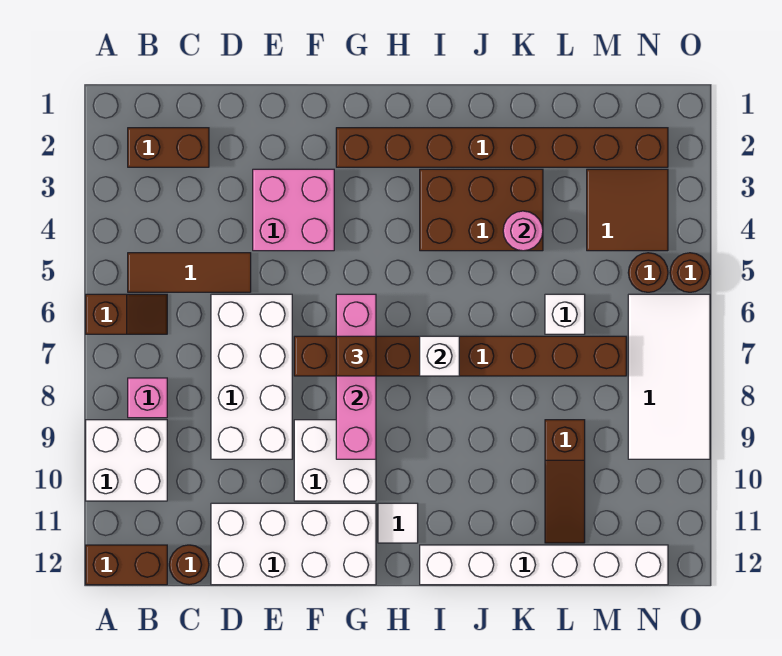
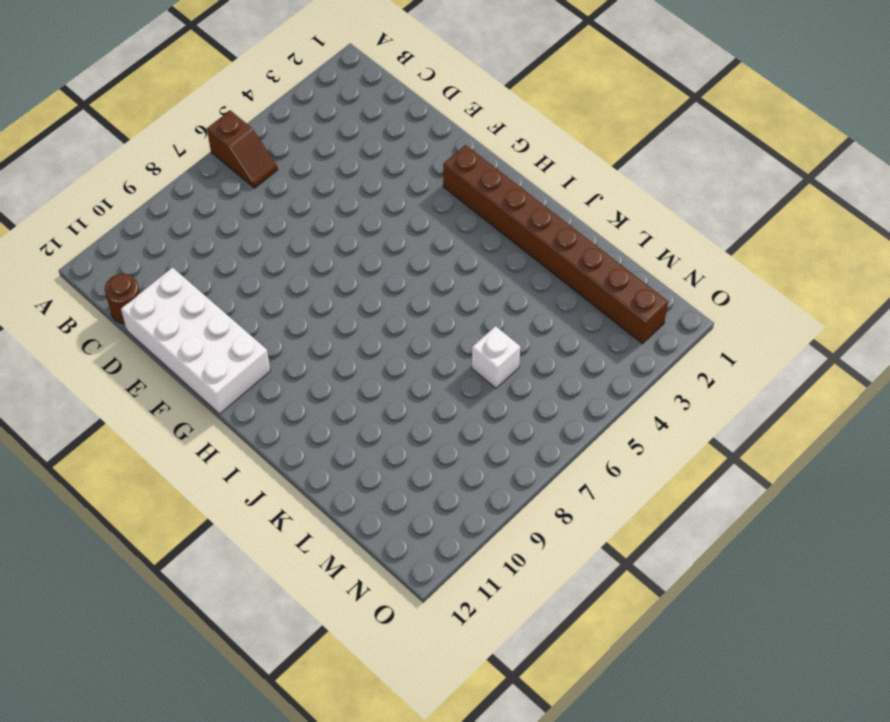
none -> white brick A9:B10 level 1
none -> brown brick A12:B12 level 1
none -> brown brick B2:C2 level 1

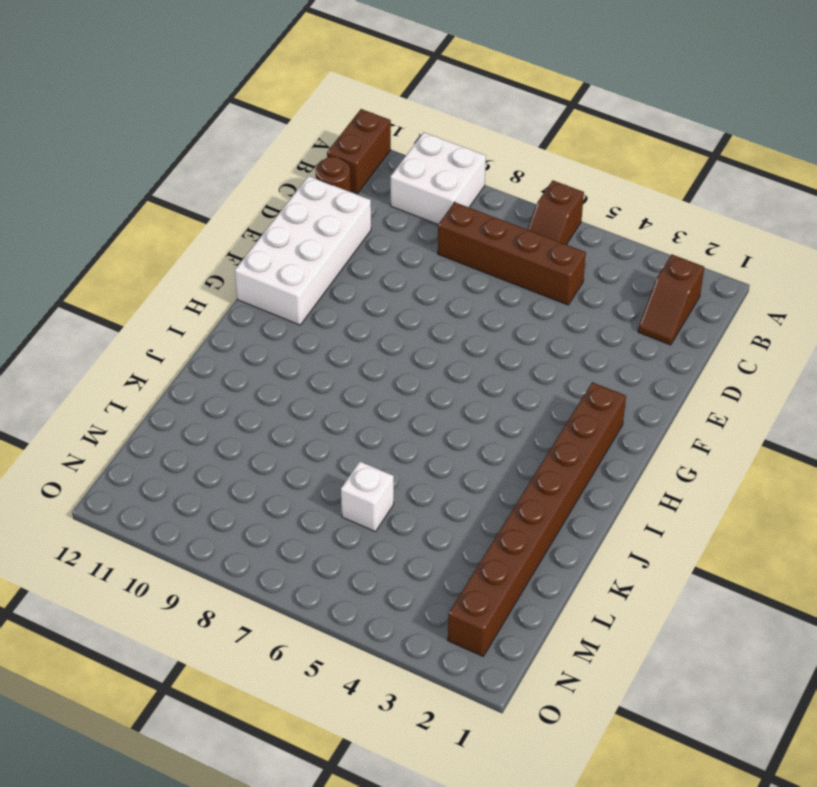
brown slope B2:C2 level 1 top B -> brown brick B2:C2 level 1
brown brick C5:C8 level 1 -> brown tile B5:D5 level 1
none -> pink brick B8 level 1
none -> white brick D6:E9 level 1
none -> pink brick E3:F4 level 1

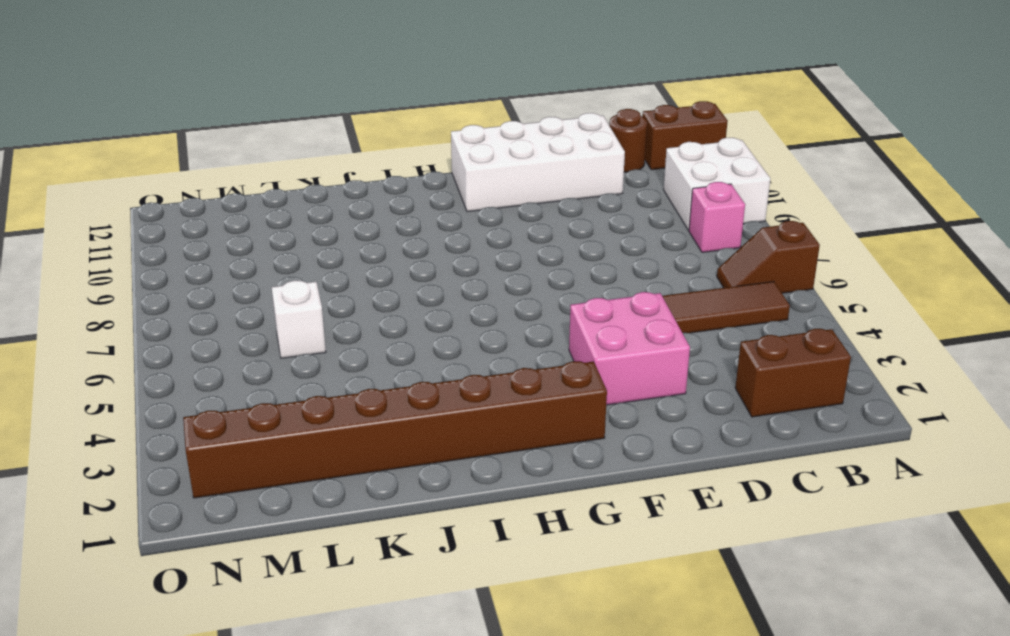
none -> white brick D6:E9 level 1
none -> brown brick F7:M7 level 1
none -> white brick F9:G10 level 1

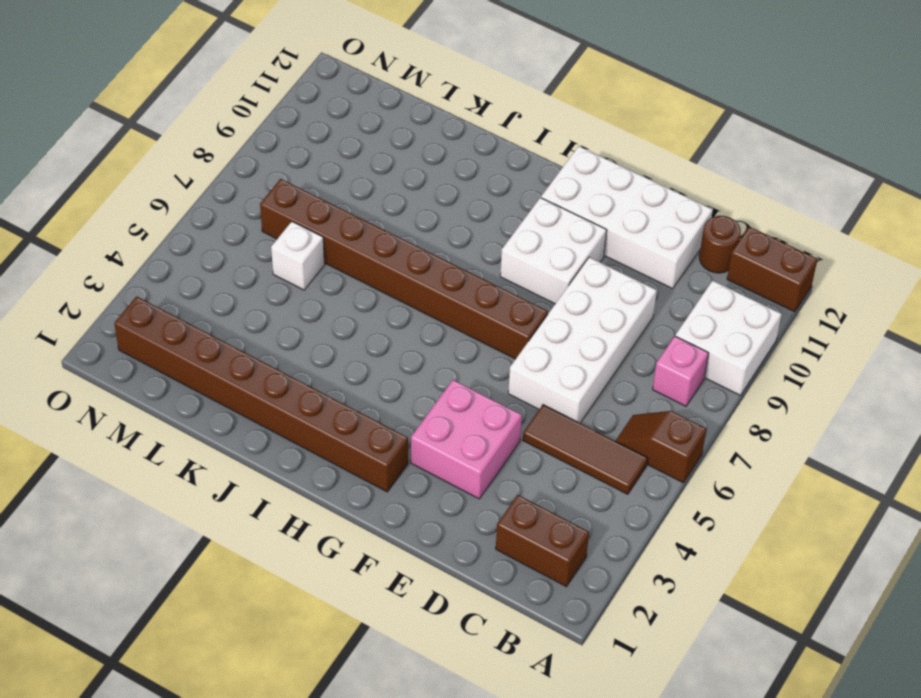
none -> white tile H11 level 1
none -> brown brick I3:K4 level 1
none -> white brick I12:N12 level 1

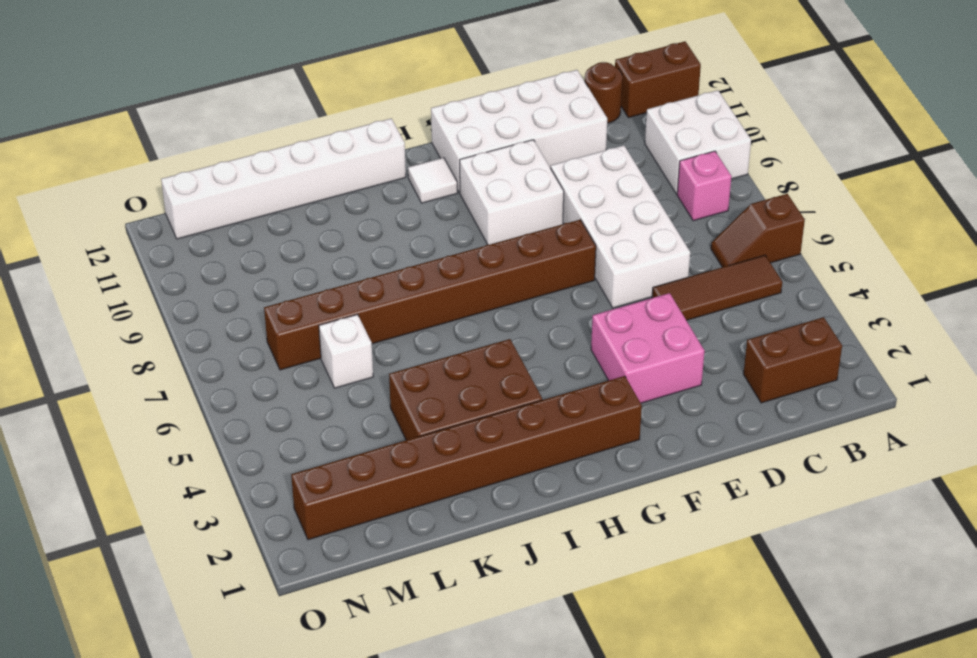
none -> brown slope L9:L11 level 1 top 9
none -> brown tile M3:N4 level 1
none -> brown round brick N5 level 1

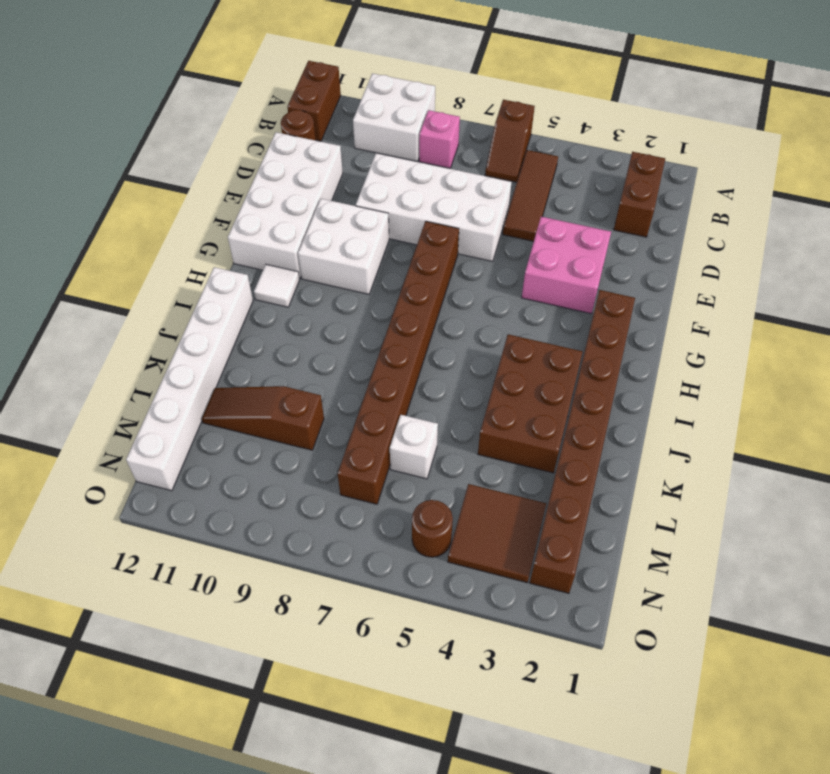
none -> white tile N6:O9 level 1
none -> brown round brick O5 level 1
none -> pink brick G6:G9 level 2

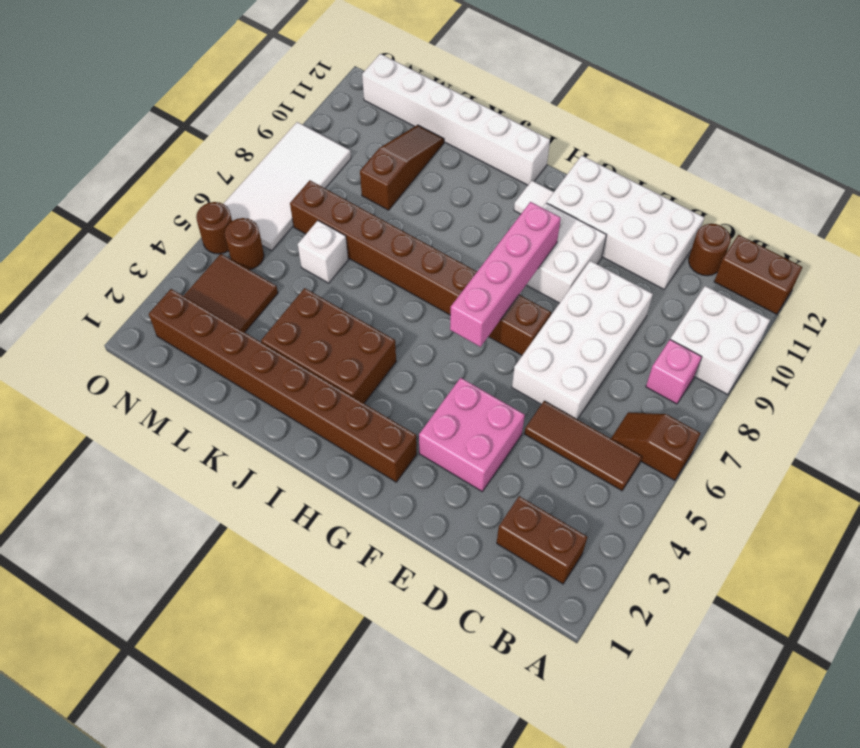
none -> white brick I7 level 2
none -> pink round brick K4 level 2
none -> brown brick G7 level 3

